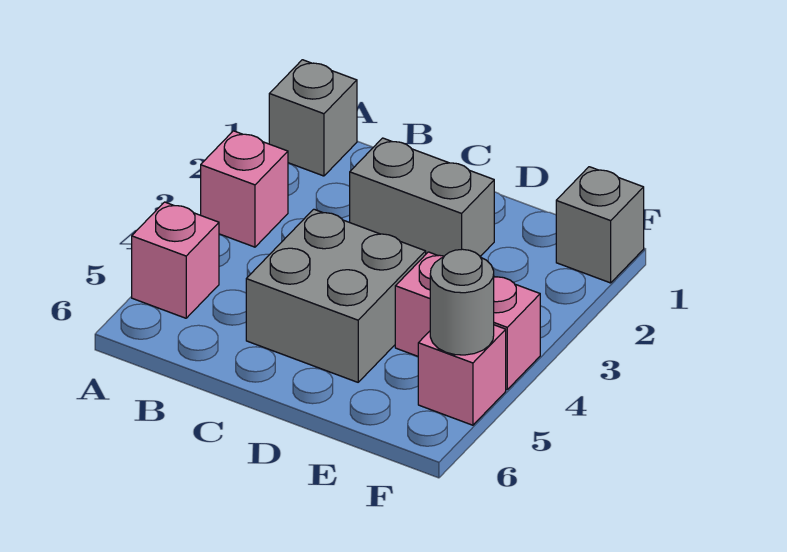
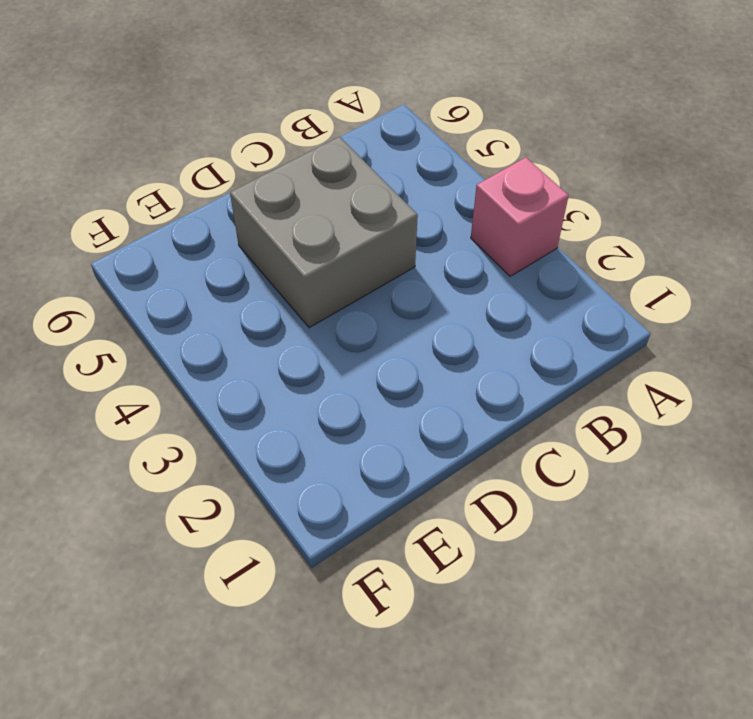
none -> grey brick A1 level 1
none -> pink brick A5 level 1

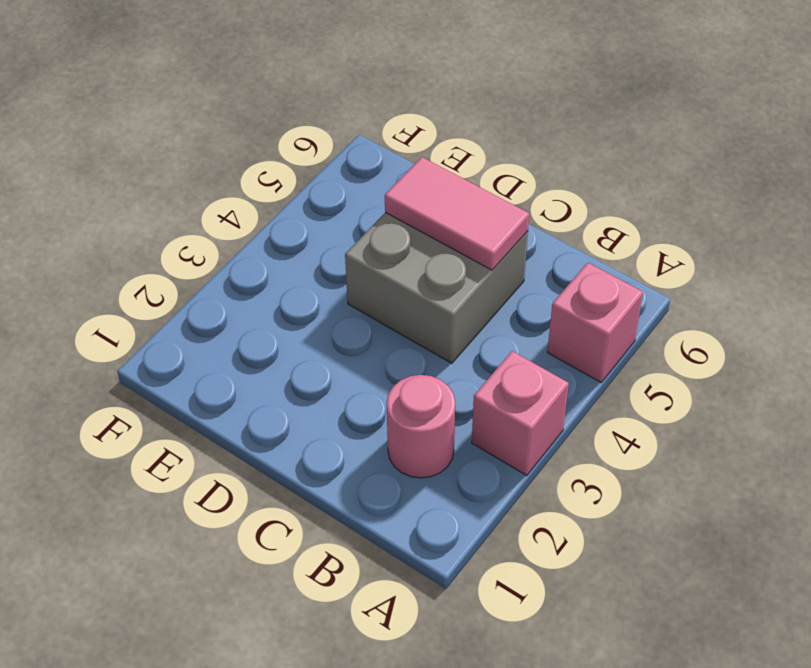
pink round brick B2 level 1 -> none
pink tile C5:D5 level 2 -> none
none -> grey brick A1 level 1
none -> grey brick C2:D2 level 1

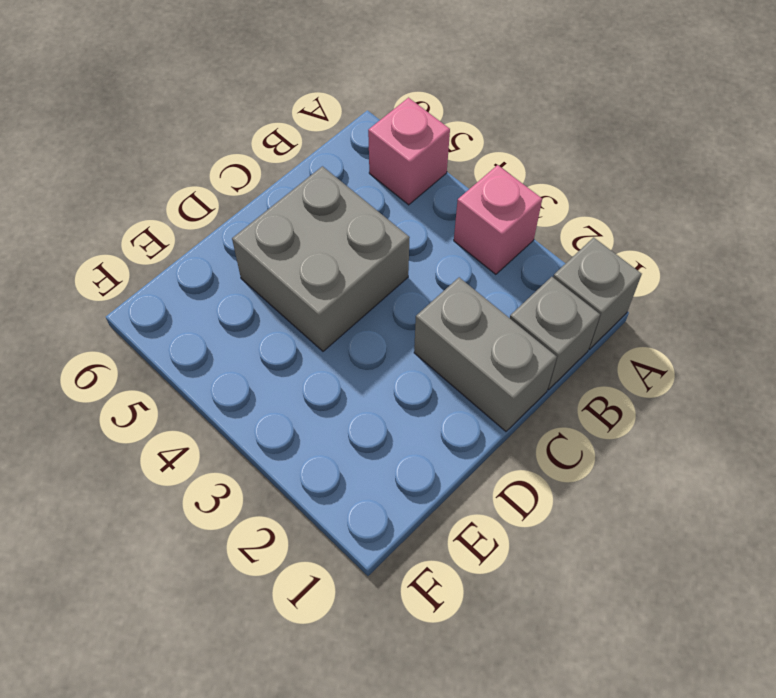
grey brick B1 level 1 -> grey brick F1 level 1
grey brick C1:C2 level 1 -> grey brick C2:D2 level 1
none -> pink brick E4:F4 level 1
none -> pink brick F5 level 1

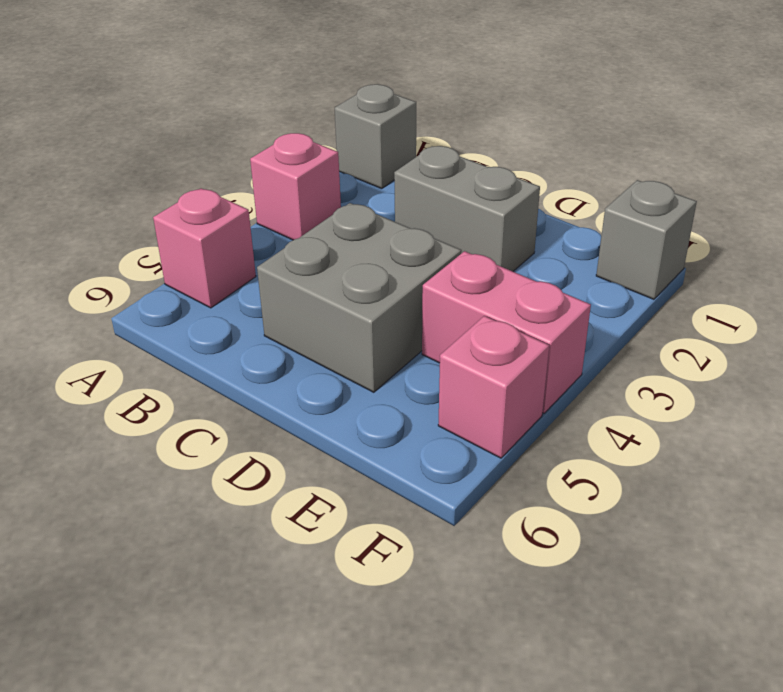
none -> grey round brick F5 level 2

